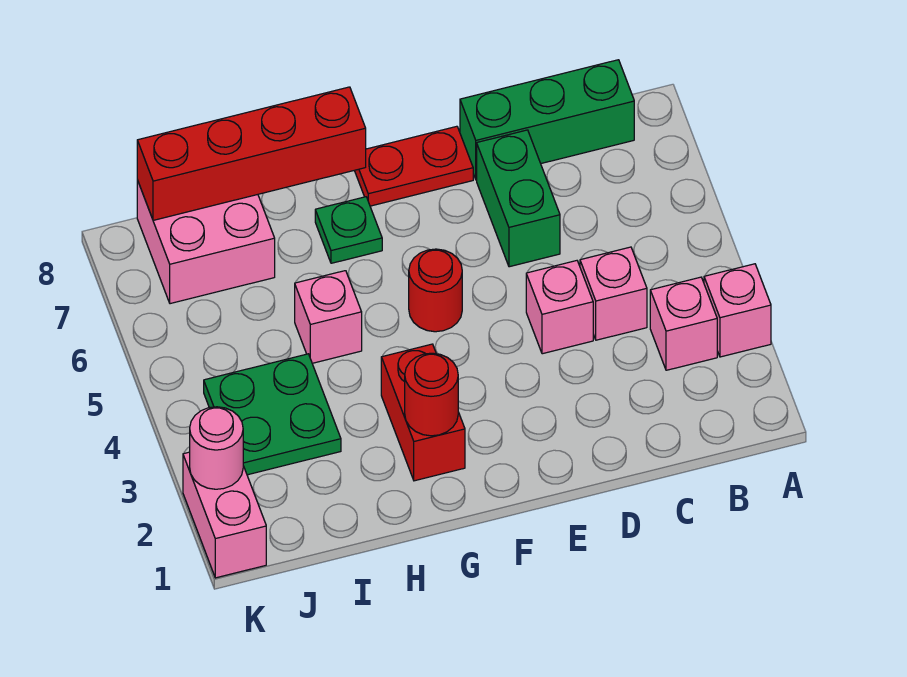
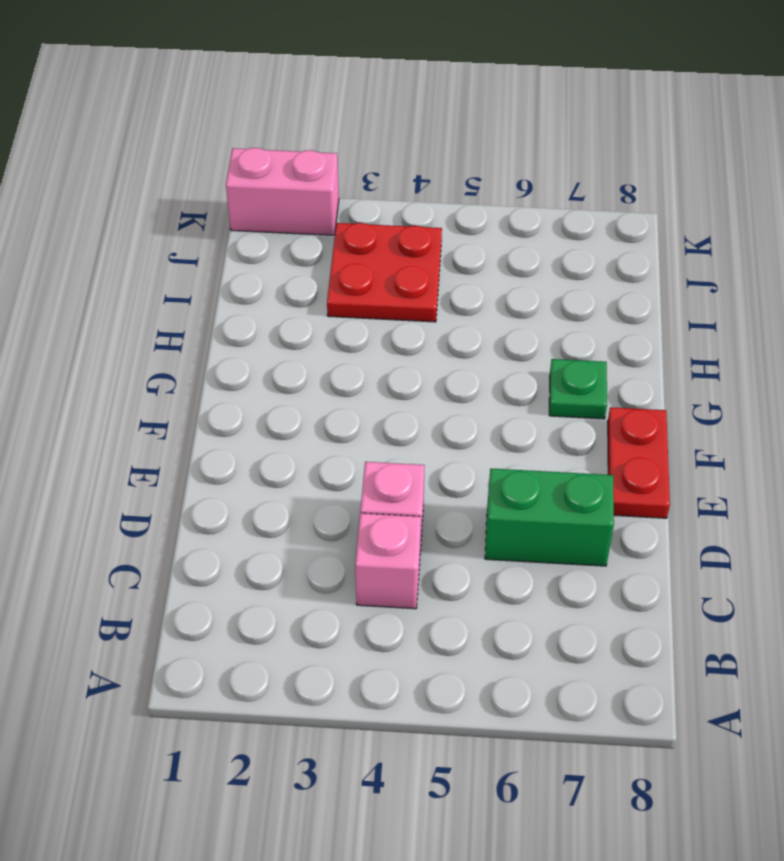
red plate I3:J4 level 1 -> green plate I3:J4 level 1
none -> pink brick A3 level 1
none -> pink brick B3 level 1
none -> green brick B8:D8 level 1

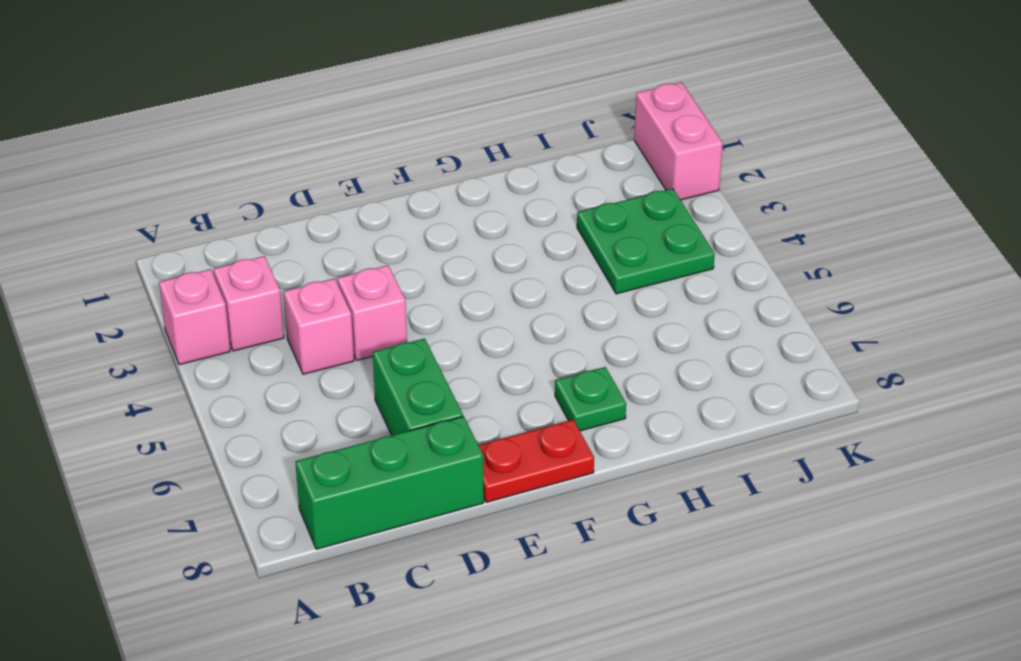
none -> red round brick F5 level 1
none -> red brick G2:G3 level 1
none -> pink brick H5 level 1

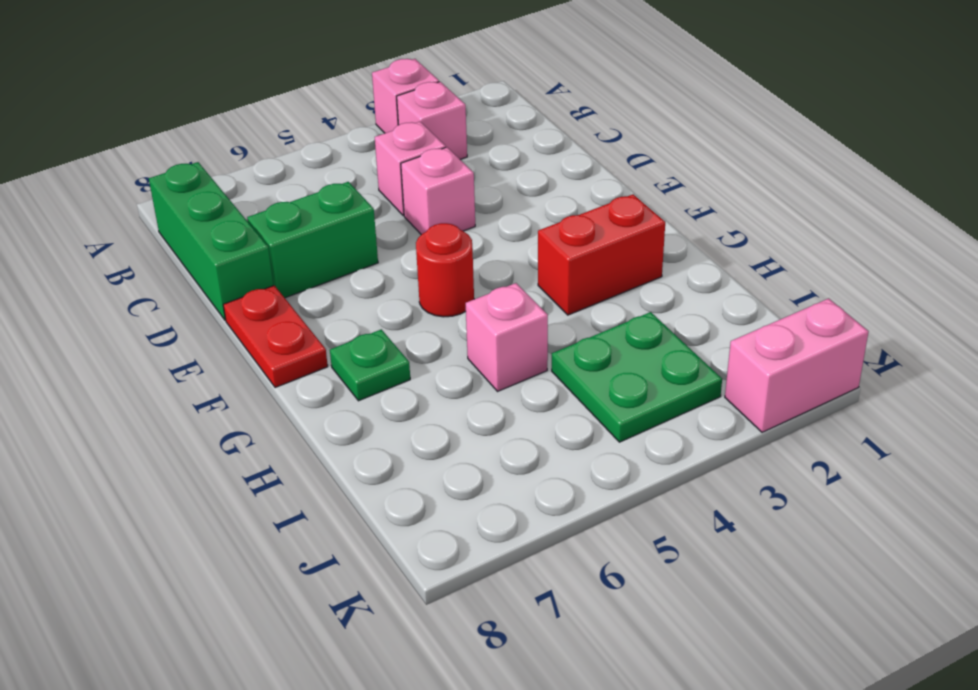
none -> pink brick I7:J8 level 1
none -> red round brick G2 level 2
none -> red brick G8:J8 level 2

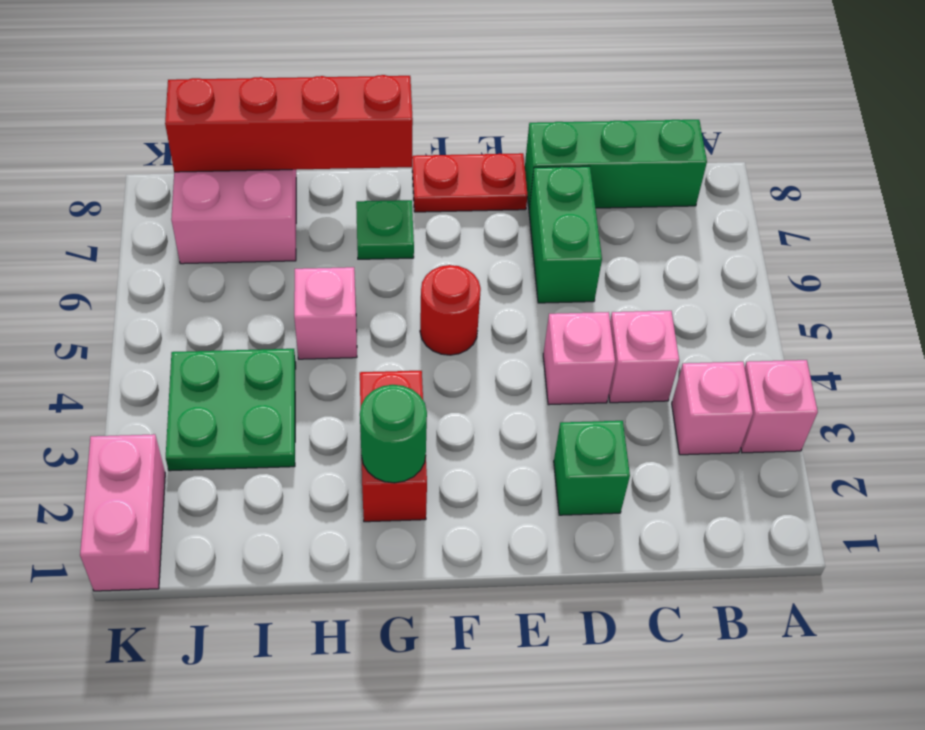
green brick D2 level 1 -> none
green round brick G2 level 2 -> red round brick G2 level 2
none -> pink round brick K2 level 2

